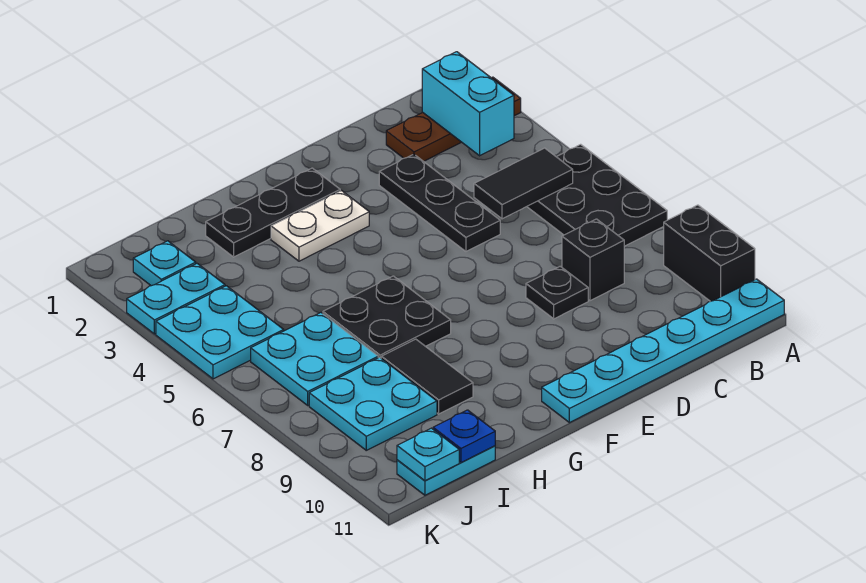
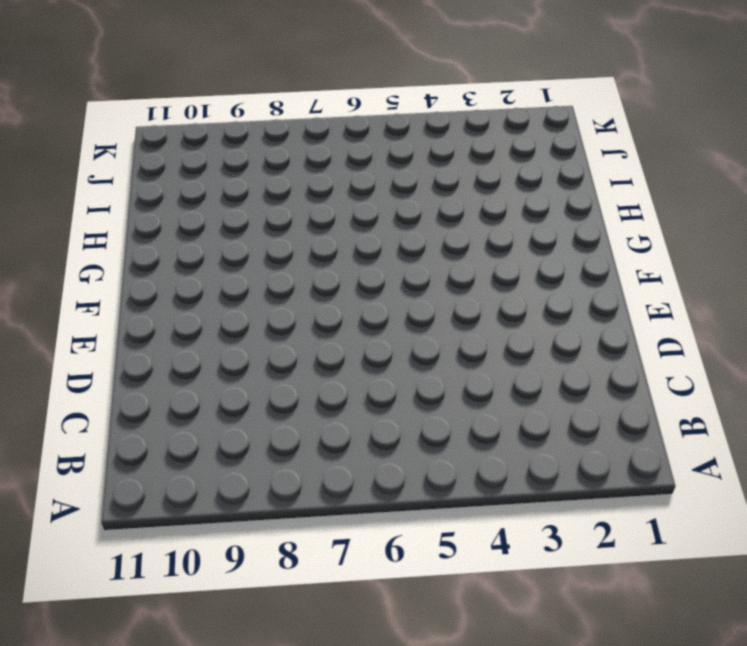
none -> brown plate A2:C2 level 1
none -> black plate A5:B7 level 1
none -> black brick A9:A10 level 1

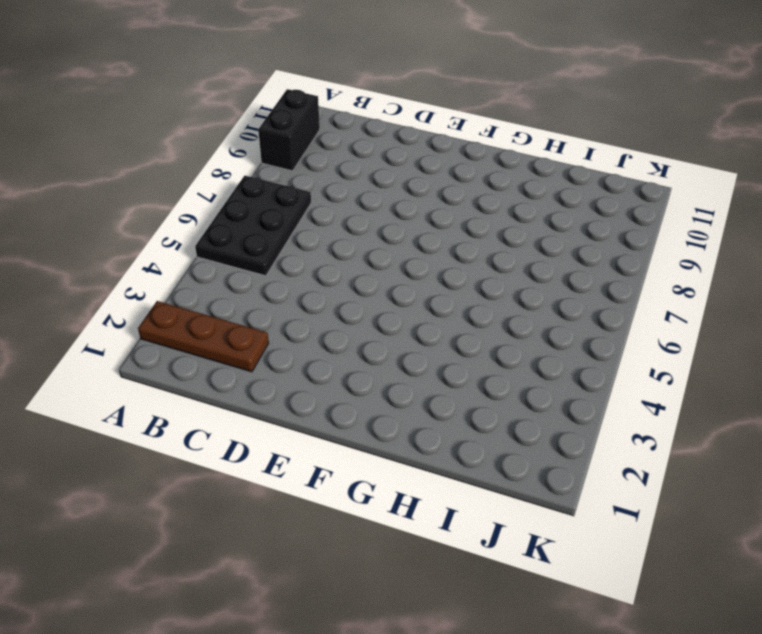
none -> cyan plate A11:F11 level 1
none -> black brick C8 level 1
none -> black plate D3:D5 level 1

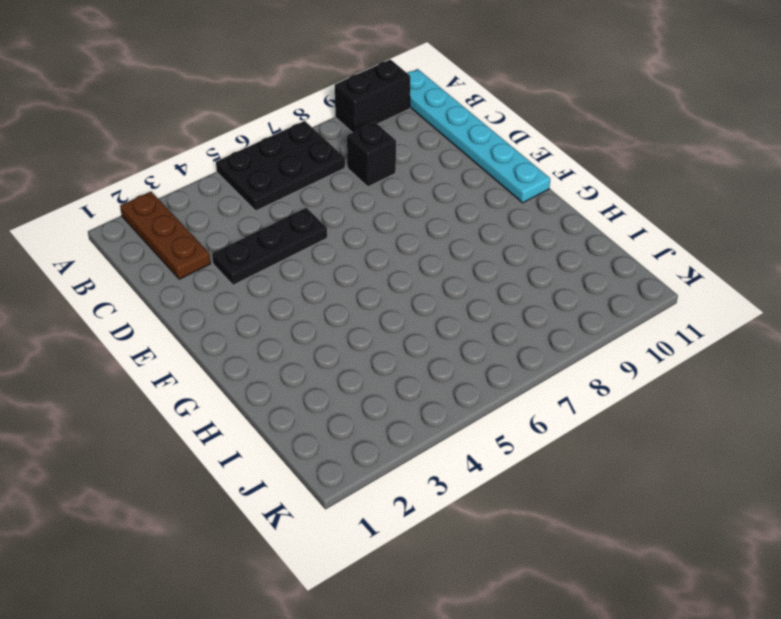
none -> black plate D8 level 1
none -> black plate F2:H2 level 1
none -> white plate F3:G3 level 1

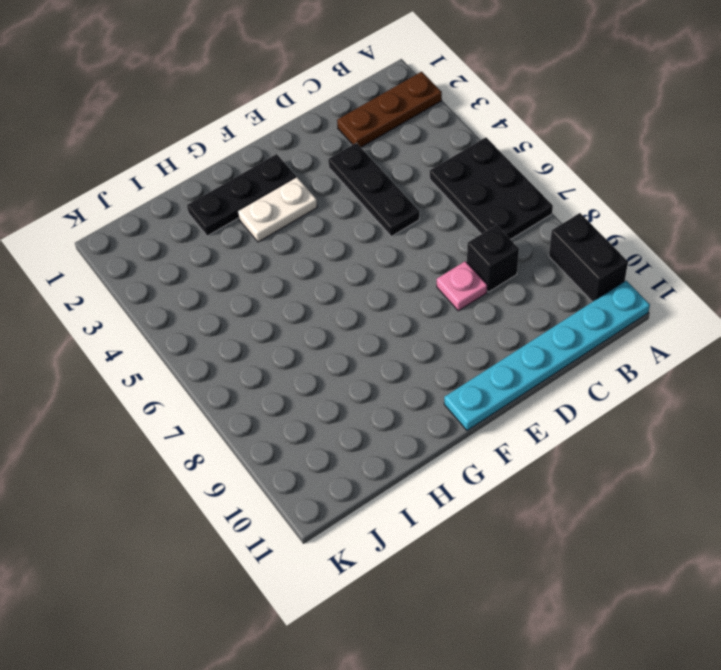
pink plate D8 level 1 -> black plate D8 level 1
none -> black plate G6:H7 level 1
none -> black tile H8:H9 level 1
none -> cyan plate I6:J7 level 1

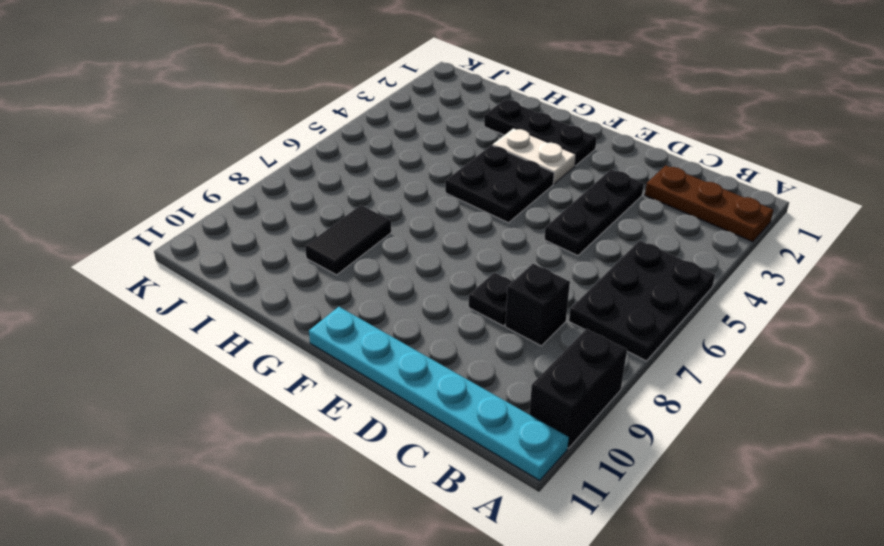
black plate F4:G5 level 1 -> black plate G6:H7 level 1
none -> cyan plate I6:J7 level 1
none -> cyan plate I8:J9 level 1
none -> cyan plate I11:J11 level 1

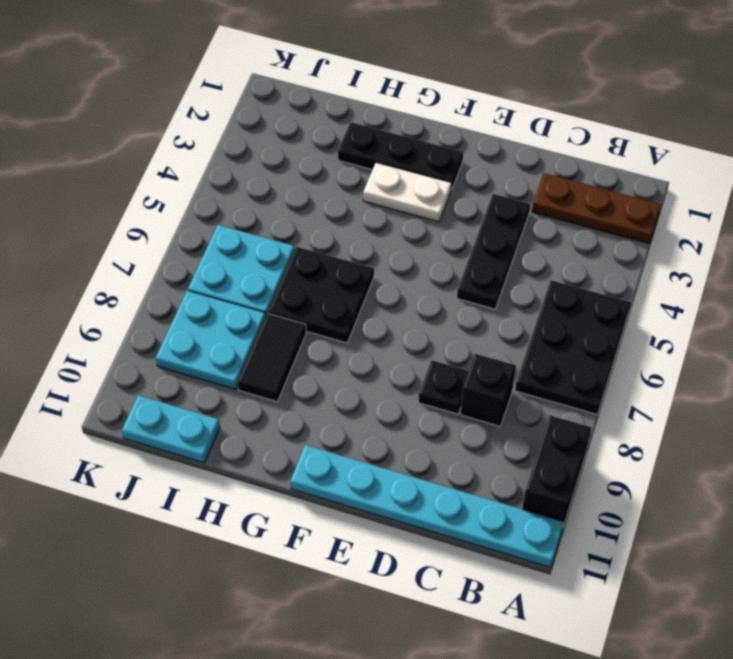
none -> cyan plate J2 level 1
none -> cyan plate J3:K3 level 1
none -> cyan plate J4:K5 level 1

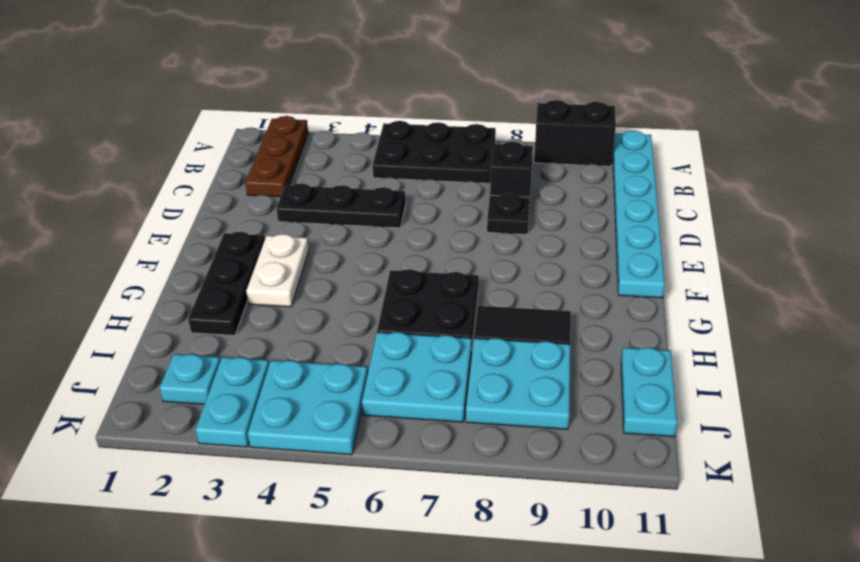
none -> cyan brick B2:B3 level 2
none -> black tile B5:C5 level 2
none -> blue plate I11 level 2

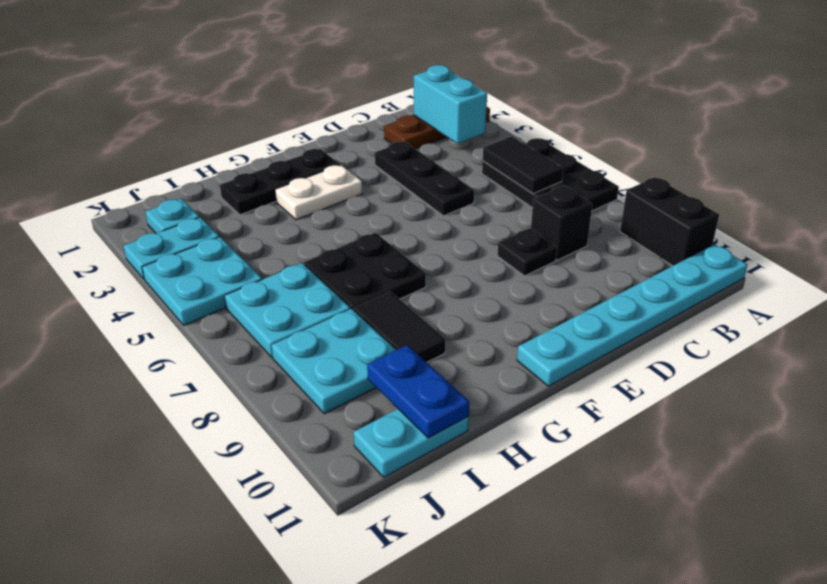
black tile B5:B6 level 2 -> black tile B5:C5 level 2
blue plate I10:I11 level 2 -> blue plate I11 level 2
none -> cyan plate J11 level 2

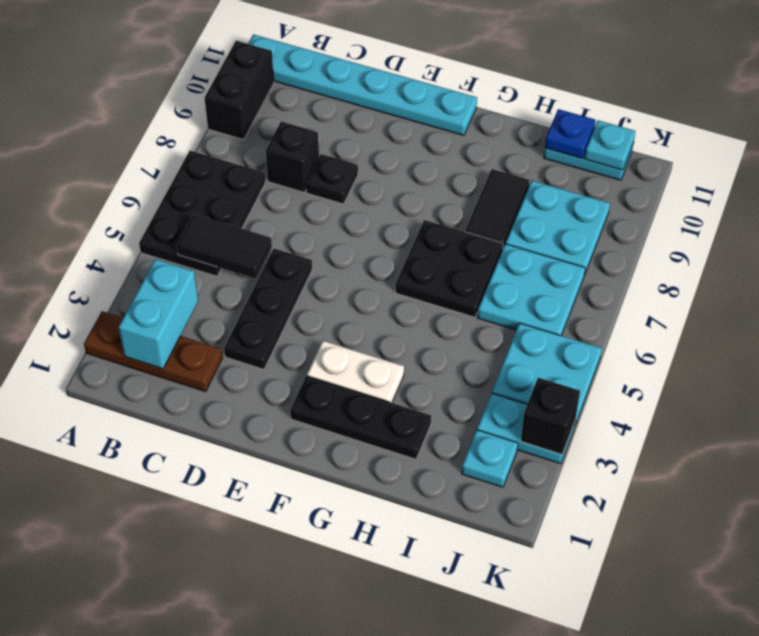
black brick K3 level 2 -> none

